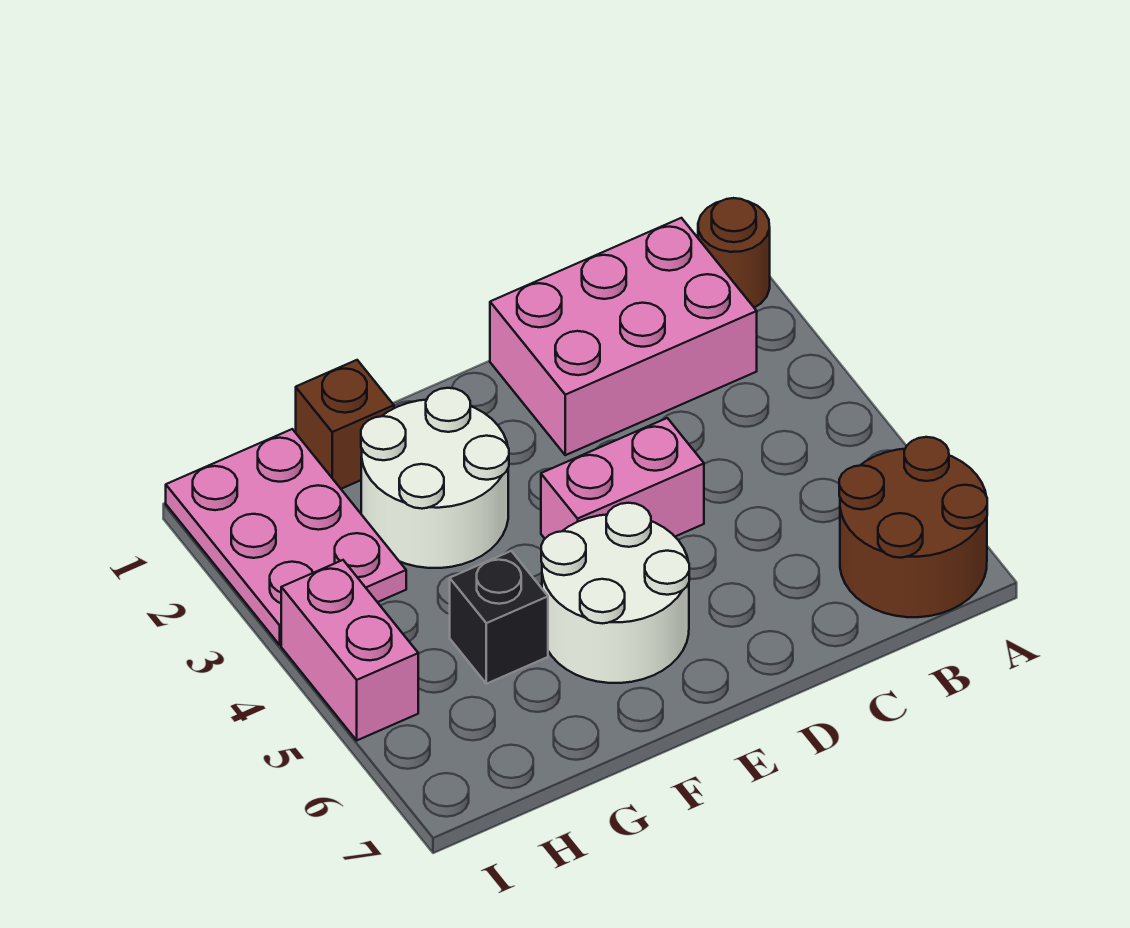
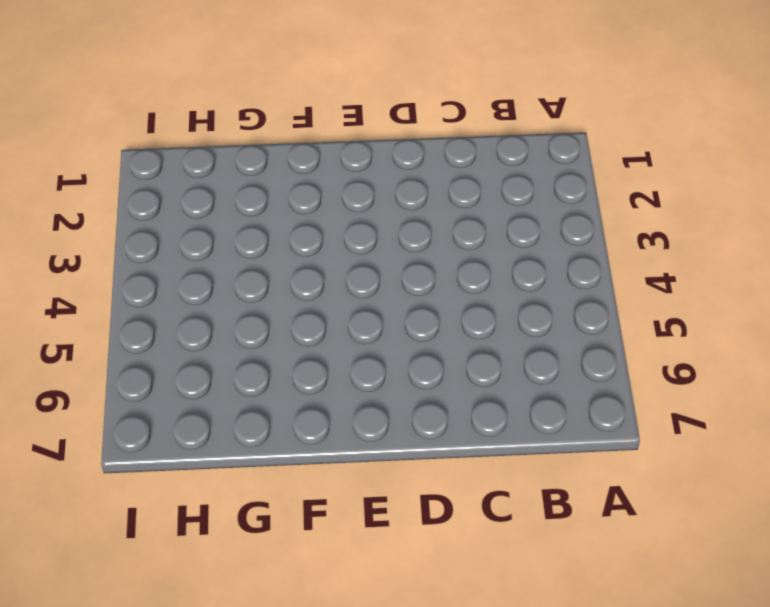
none -> brown round brick A1 level 1
none -> brown round brick A6:B7 level 1

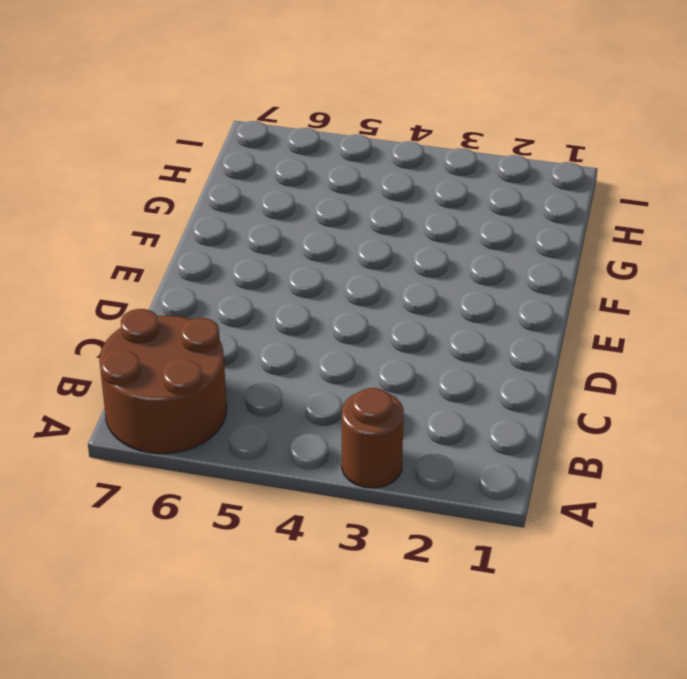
brown round brick A3 level 1 -> brown round brick A1 level 1
none -> pink brick B1:D2 level 1
none -> pink brick D4:E4 level 1

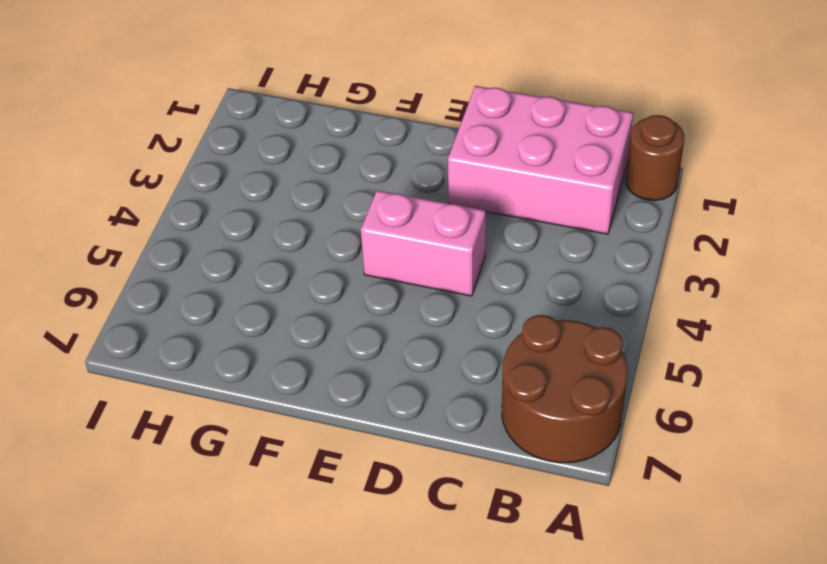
none -> white round brick E5:F6 level 1
none -> white round brick F2:G3 level 1

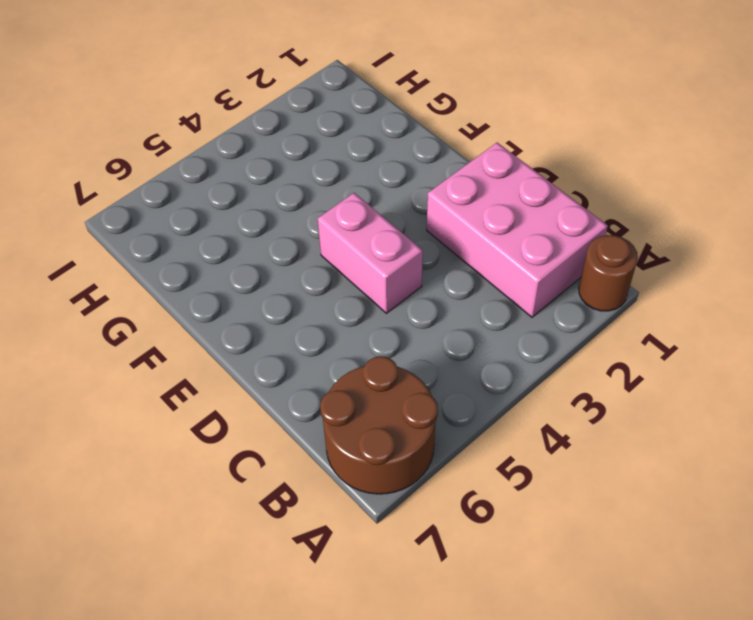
none -> white round brick E5:F6 level 1
none -> white round brick F2:G3 level 1

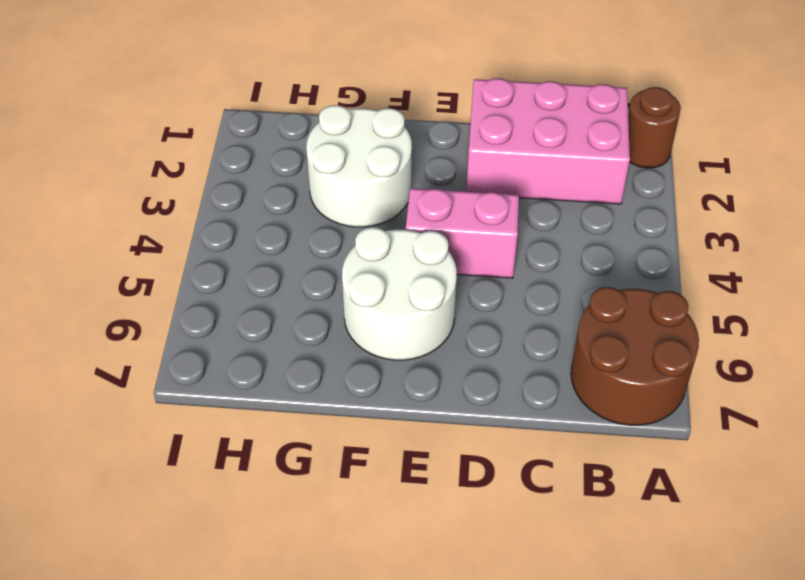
none -> brown brick G1 level 1
none -> black brick G5 level 1

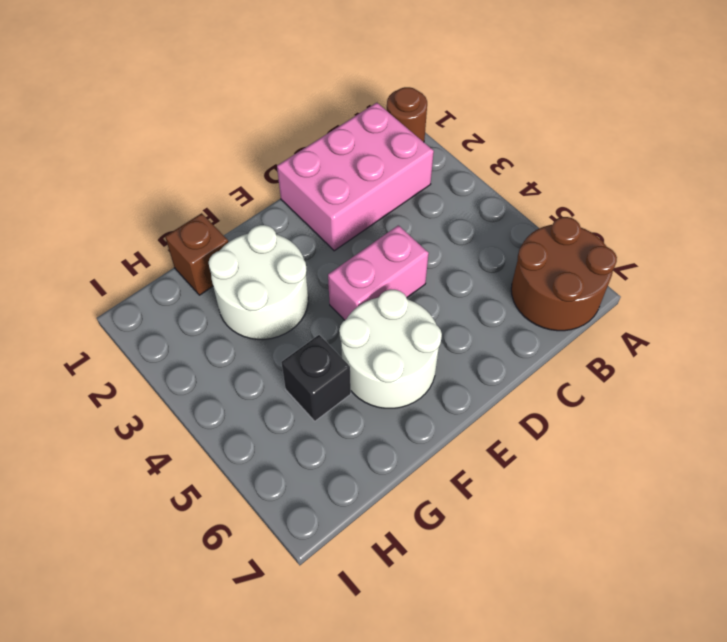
none -> pink plate H1:I3 level 1
none -> pink brick I4:I5 level 1

